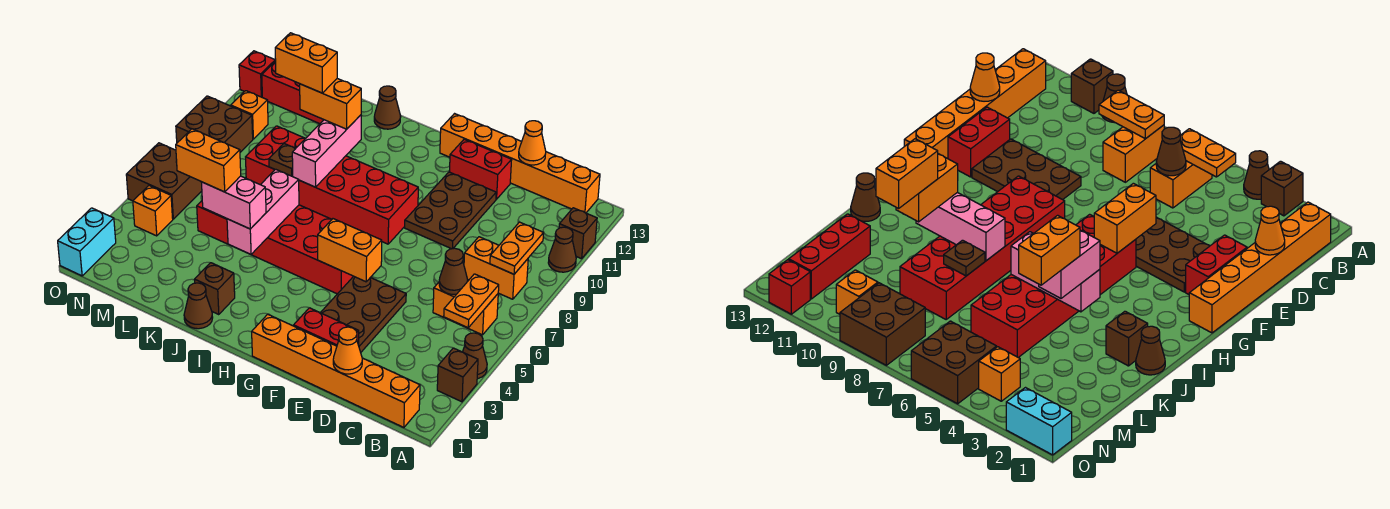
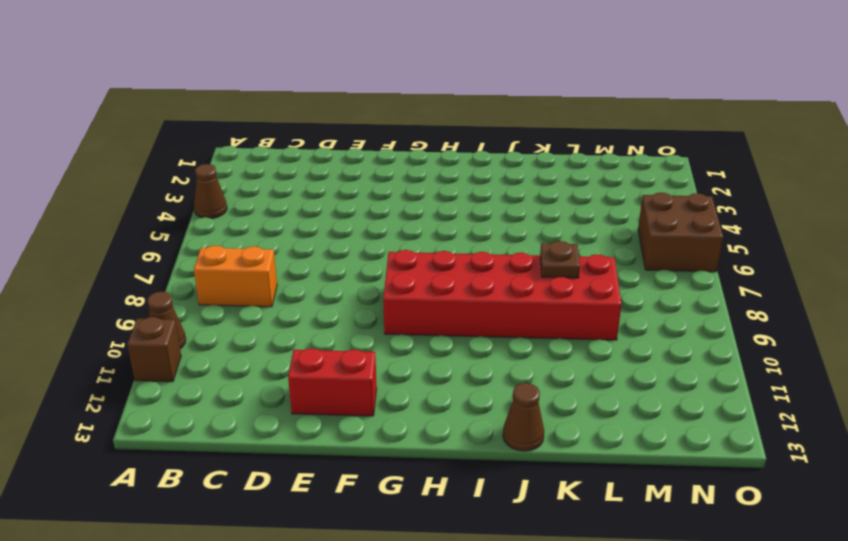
none -> brown brick A3 level 1
none -> orange brick B1:G1 level 1
none -> orange brick B6:C6 level 1
none -> orange brick B13:G13 level 1

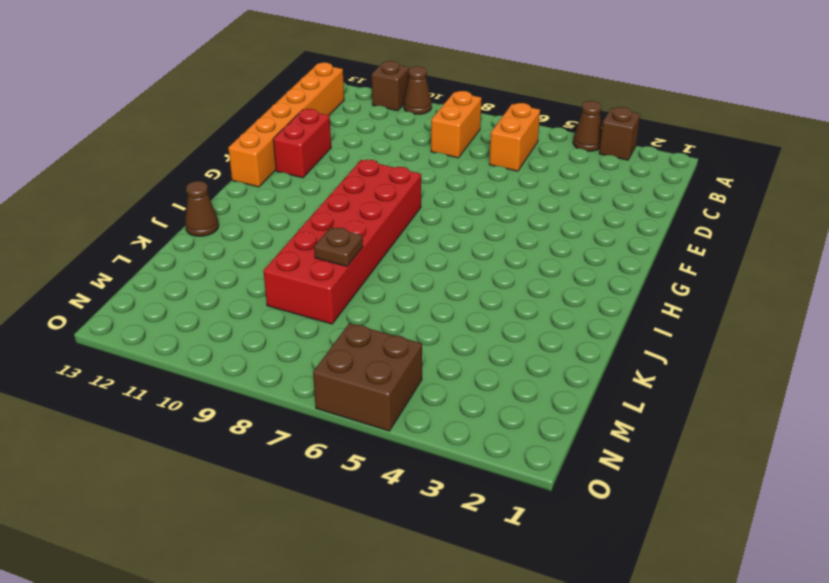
none -> orange brick B1:G1 level 1
none -> red brick E2:F2 level 1
none -> brown plate E3:F5 level 1
none -> brown plate E9:F11 level 1

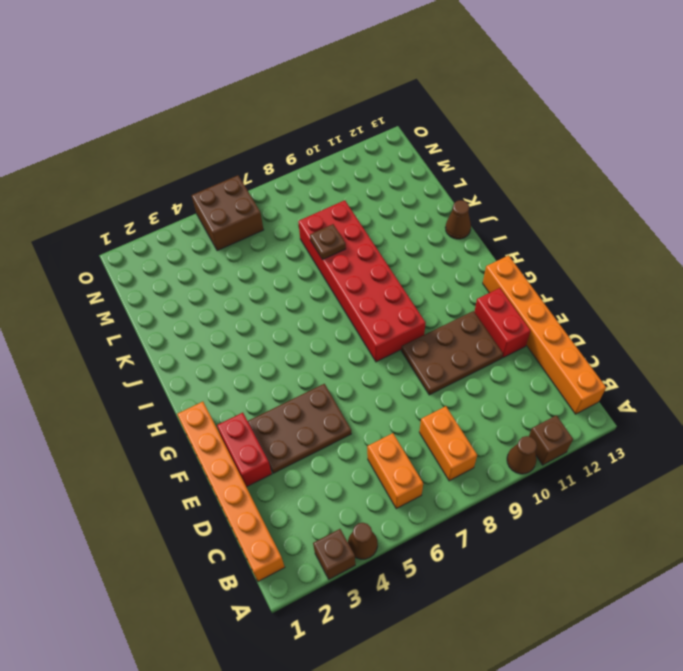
none -> red brick G5:L6 level 1
none -> brown cone J1 level 1
none -> brown brick J2 level 1
none -> red brick L12:N12 level 1

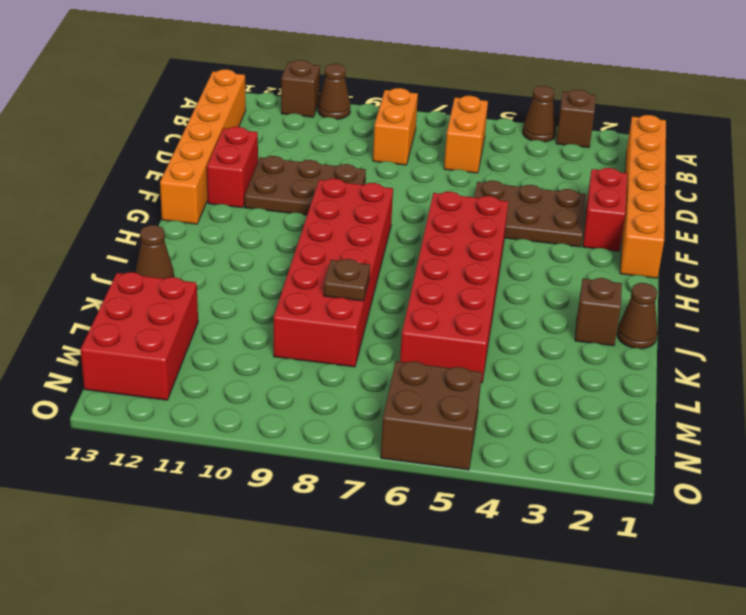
red brick L12:N13 level 1 -> red brick L12:N12 level 1
none -> orange brick N4 level 1
none -> brown brick N8:O9 level 1
none -> orange brick N10 level 1
none -> cyan brick O1:O2 level 1

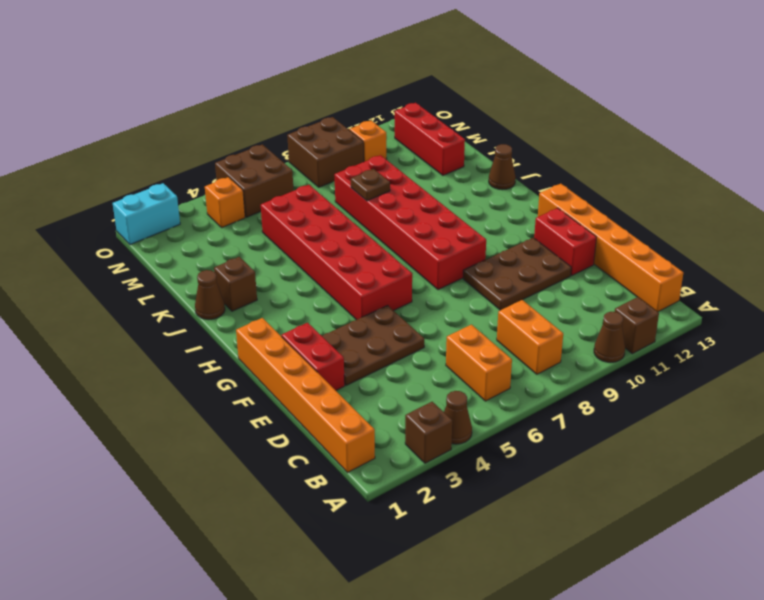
none -> red brick O12 level 1
none -> orange plate B5:B6 level 2
none -> orange plate B8:B9 level 2
none -> brown cone C6 level 2

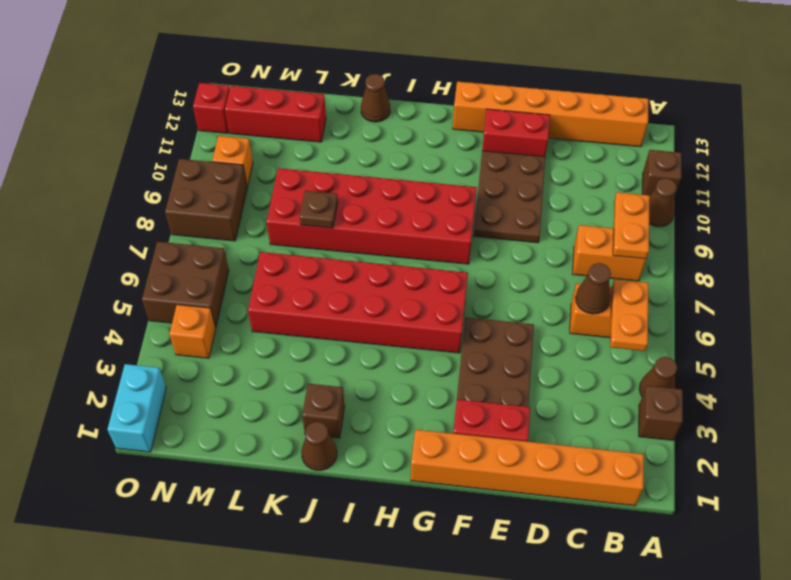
none -> orange cone D1 level 2
none -> orange cone D13 level 2
none -> orange brick F5:G5 level 2
none -> pink brick J4:J6 level 2

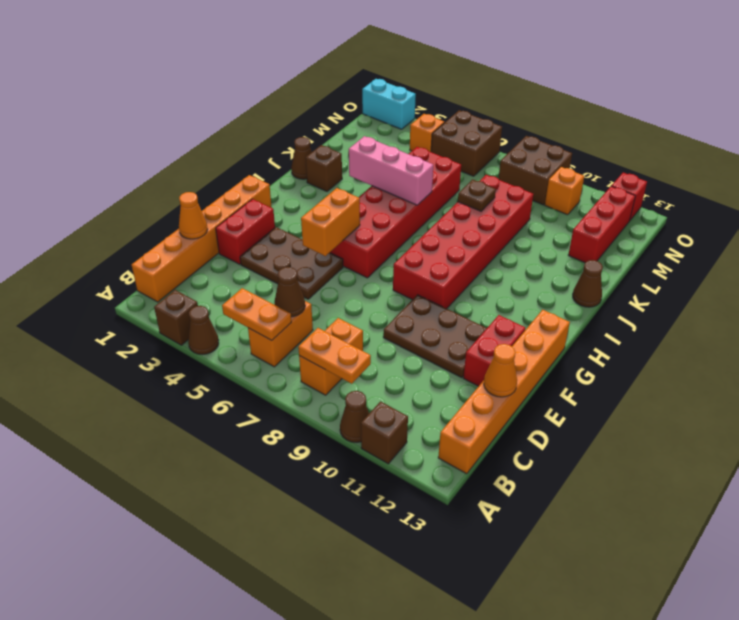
none -> pink brick J8:J10 level 2
none -> pink brick J4:K4 level 3
none -> orange brick J10:K10 level 3
none -> orange brick K4:L4 level 4

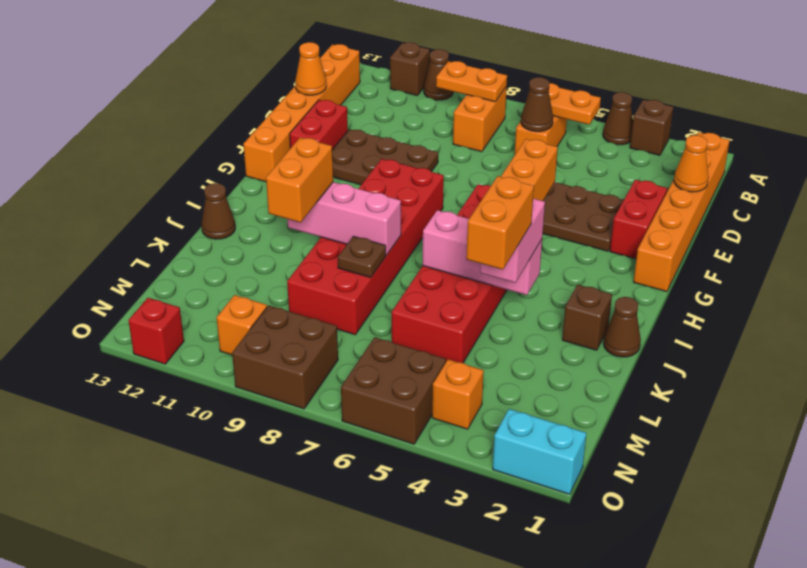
none -> red brick L12:N12 level 1
none -> orange brick K10:L10 level 4

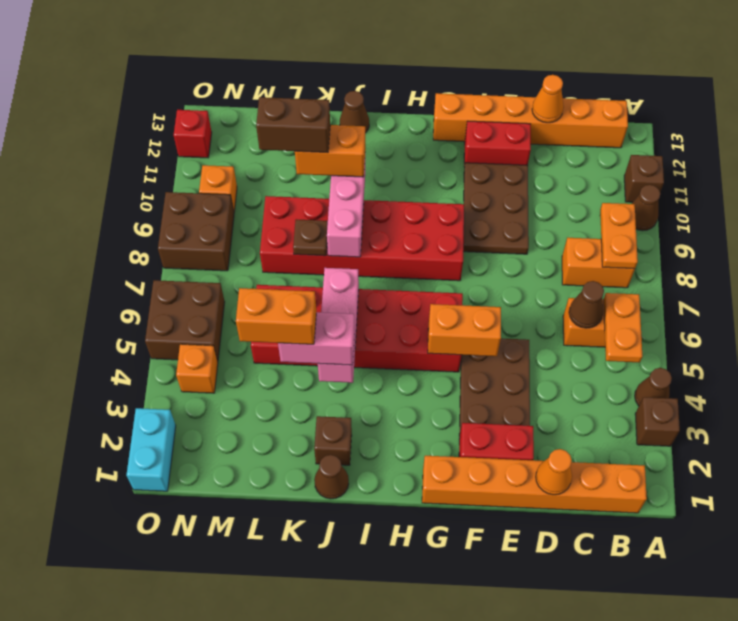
brown brick K10:L10 level 4 -> orange brick K10:L10 level 4
none -> red brick L12:N12 level 1

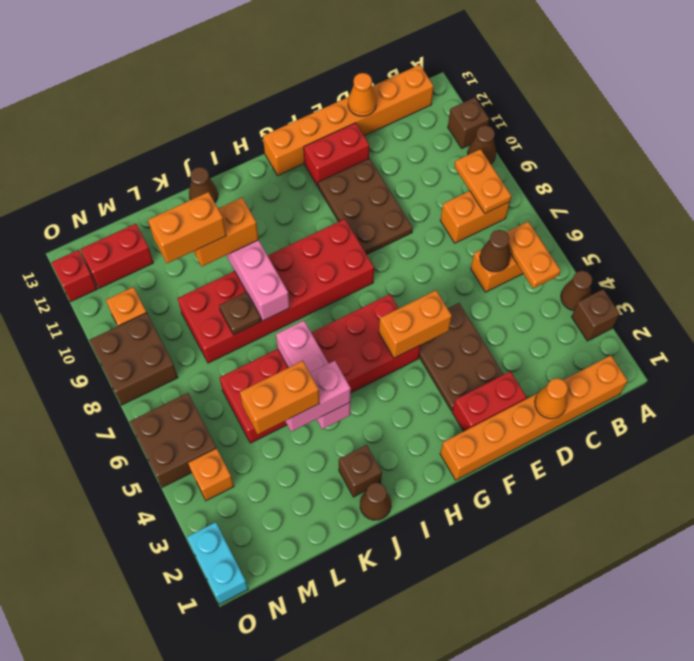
red brick M12:N12 level 1 -> red brick L12:N12 level 1

